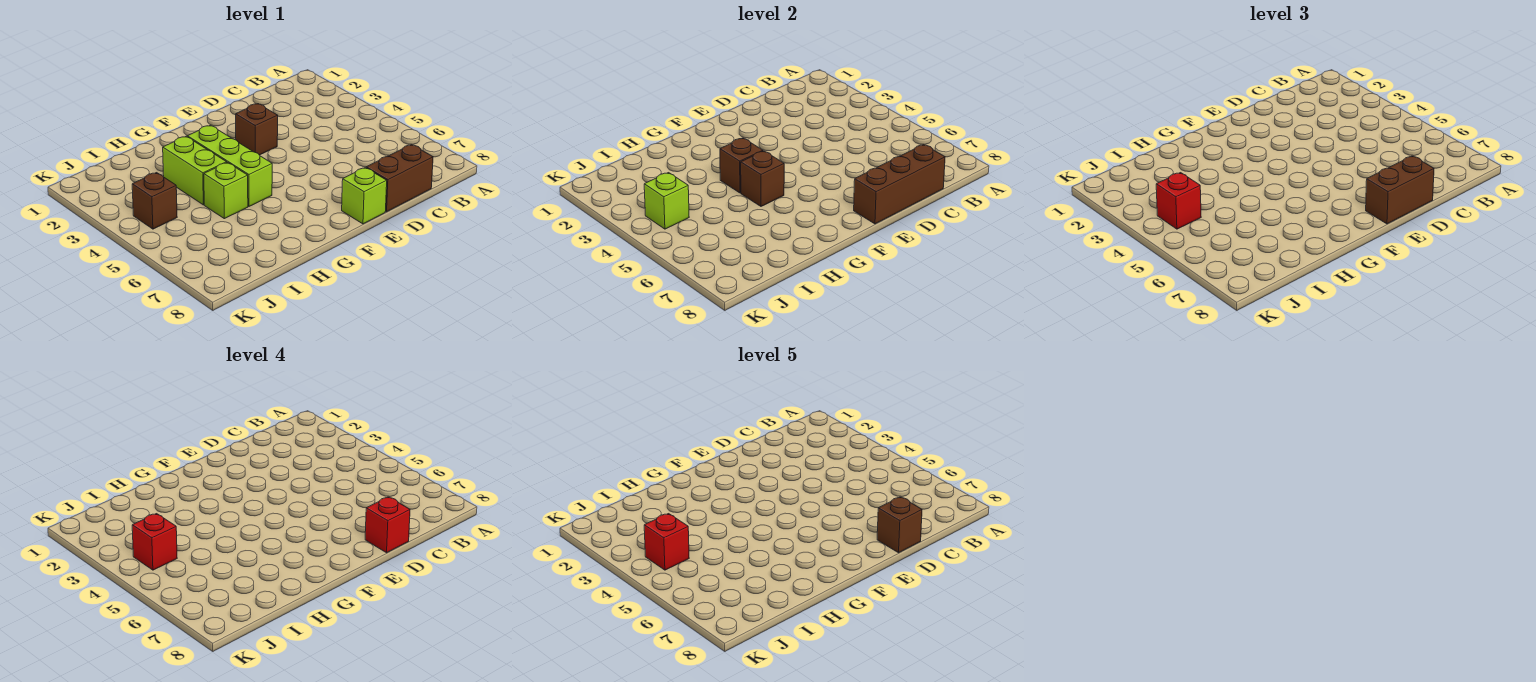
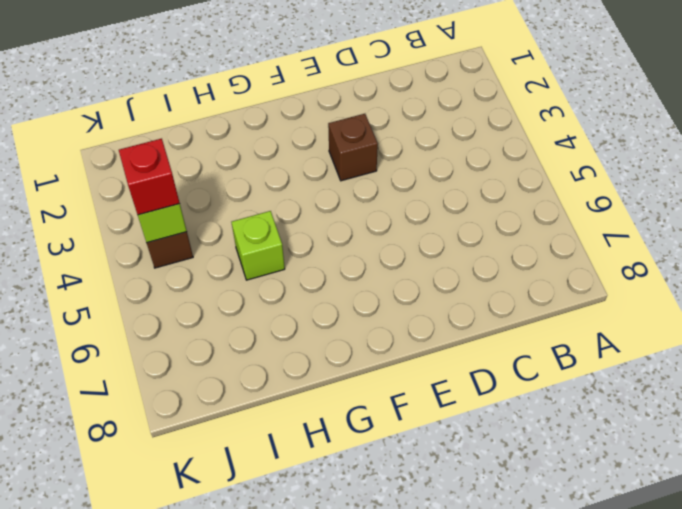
none -> brown brick C8:D8 level 1
none -> lime brick E8 level 1
none -> lime brick G3:G5 level 1

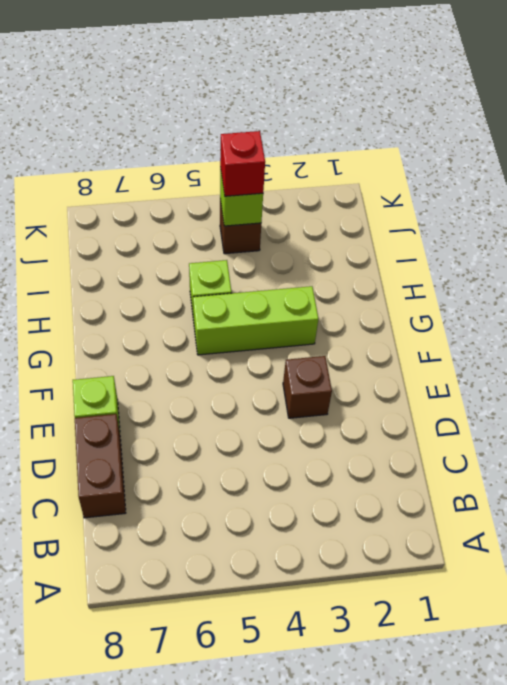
none -> lime brick H3:H4 level 1
none -> brown brick C8:E8 level 2
none -> brown brick G4 level 2

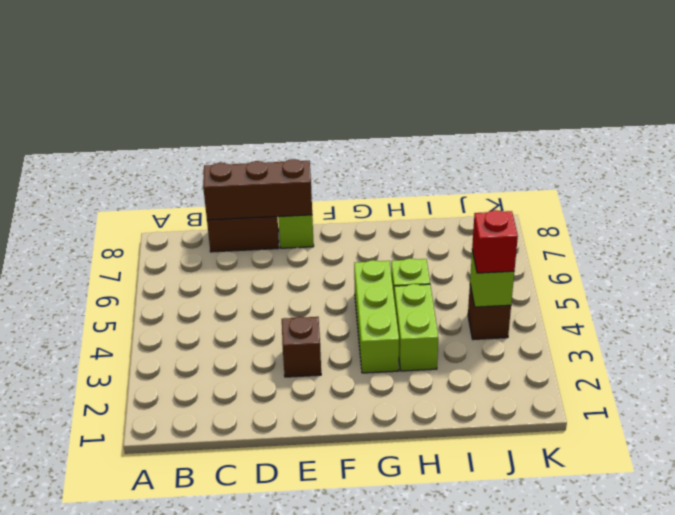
none -> brown brick G4 level 2
none -> brown brick G5 level 2
none -> brown brick D8:E8 level 3

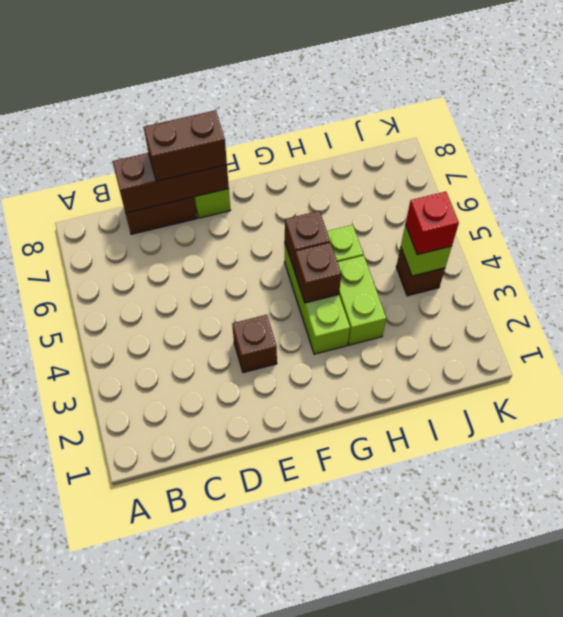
none -> red brick D8 level 4
none -> red brick J4 level 4
none -> brown brick D8 level 5

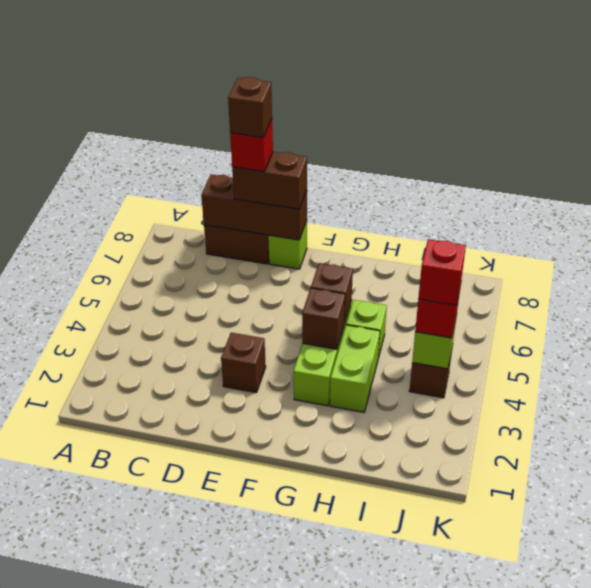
none -> red brick J4 level 5

